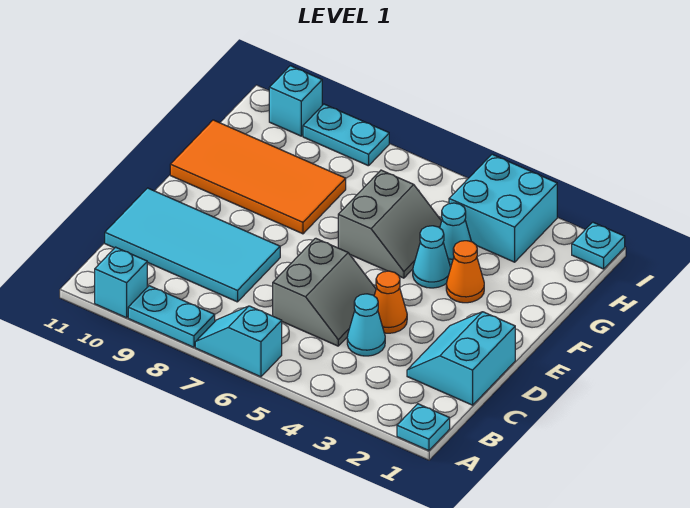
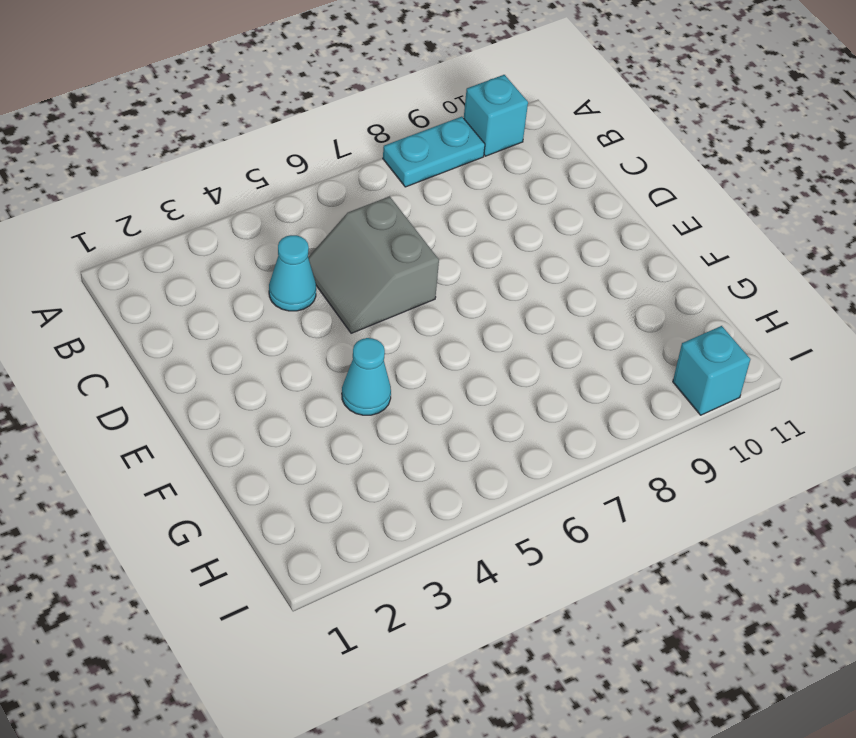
none -> cyan plate A1 level 1
none -> cyan slope A6:A7 level 1 top 6
none -> cyan slope C1:D2 level 1 top 1

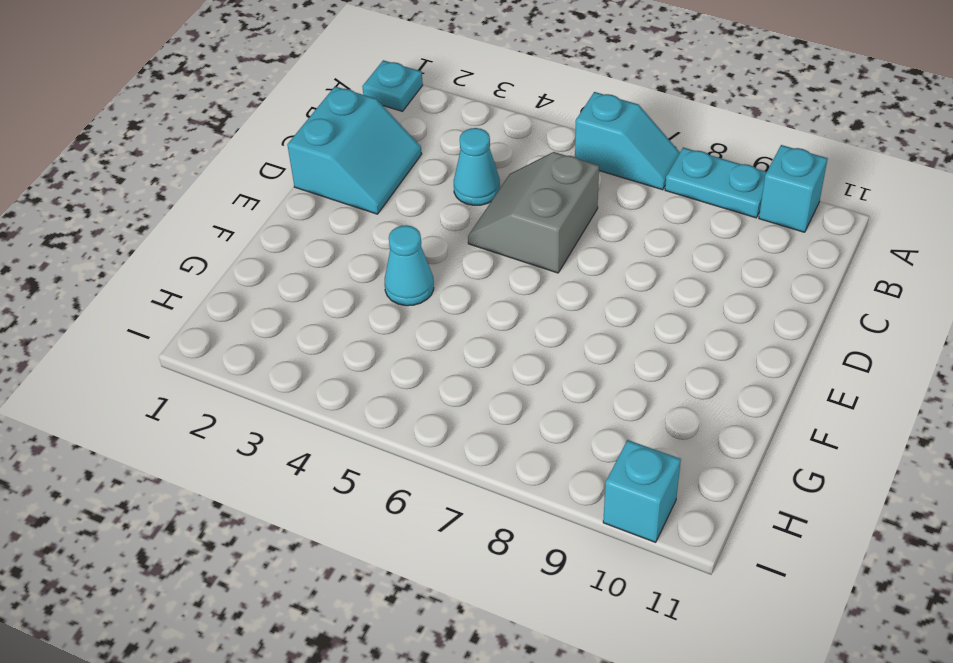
none -> cyan tile C8:D11 level 1
none -> orange cone D4 level 1
none -> orange cone F3 level 1

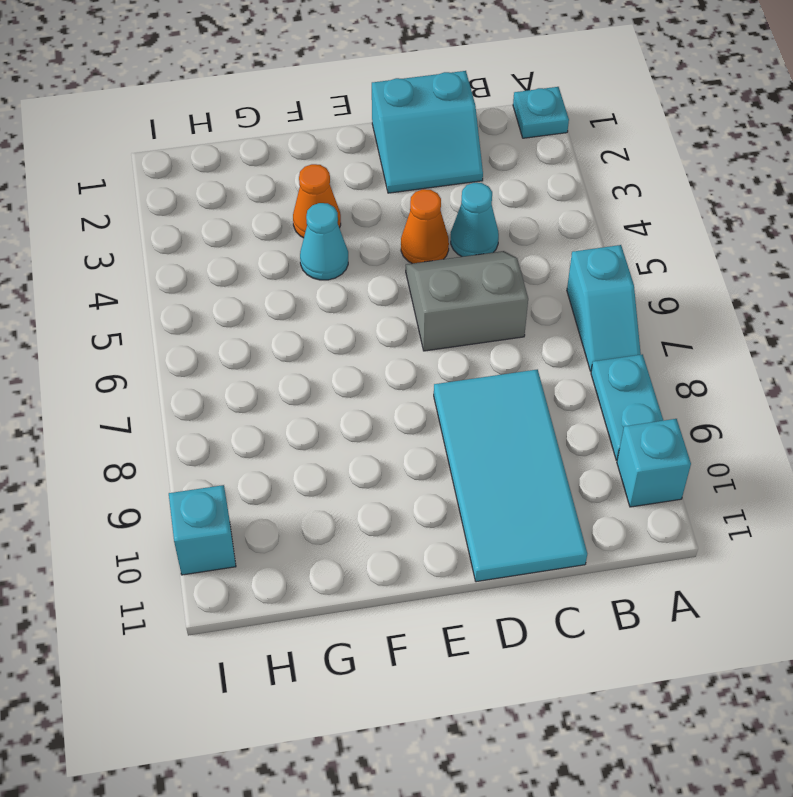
none -> grey slope F5:G6 level 1 top 6
none -> orange tile F8:G11 level 1
none -> cyan cone G4 level 1

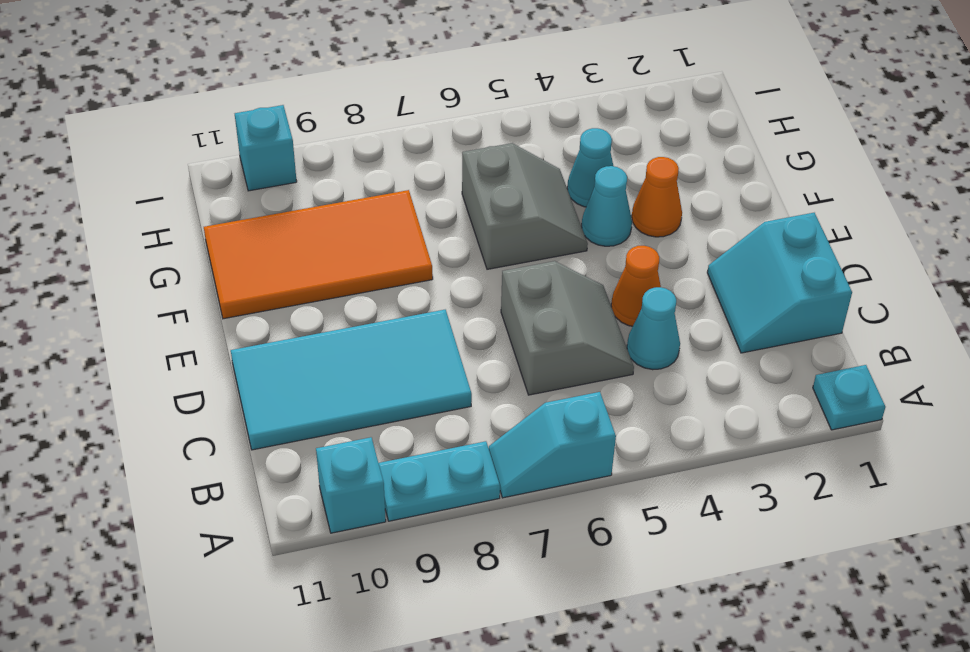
none -> cyan brick H3:I4 level 1
none -> cyan plate I1 level 1
none -> cyan plate I8:I9 level 1

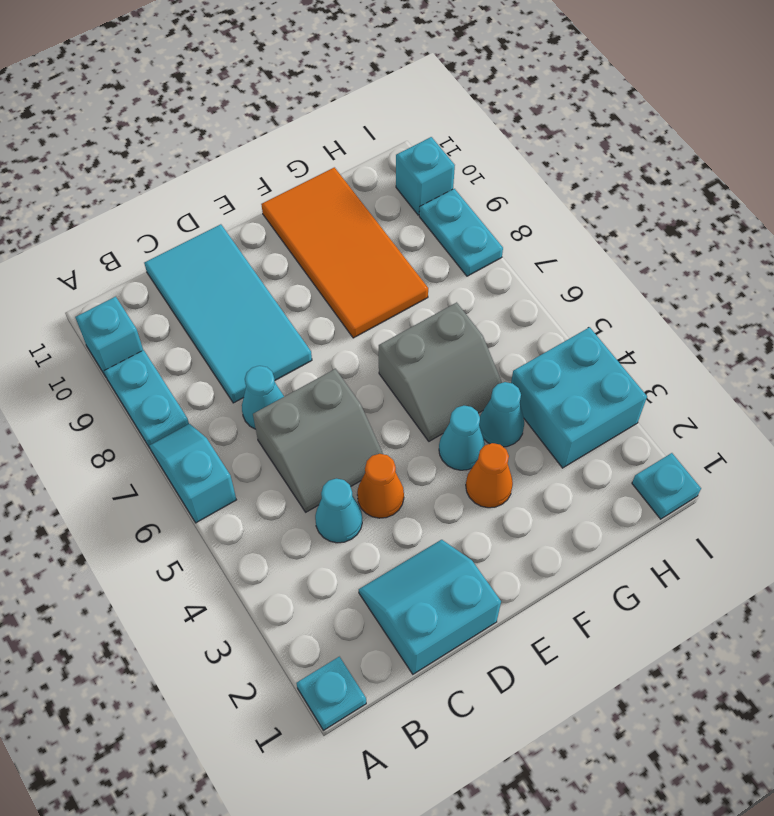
cyan cone C7 level 1 -> none

